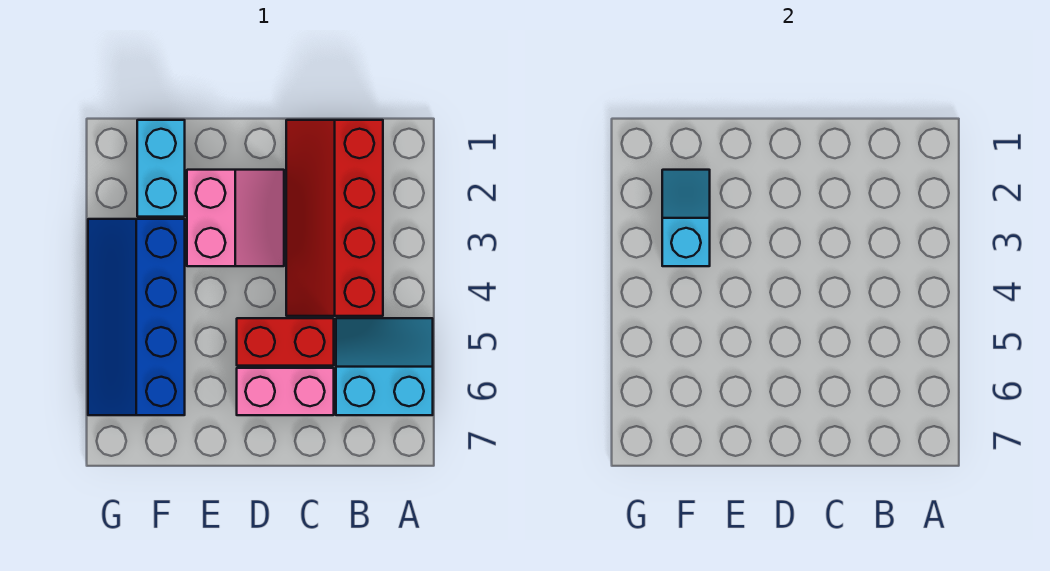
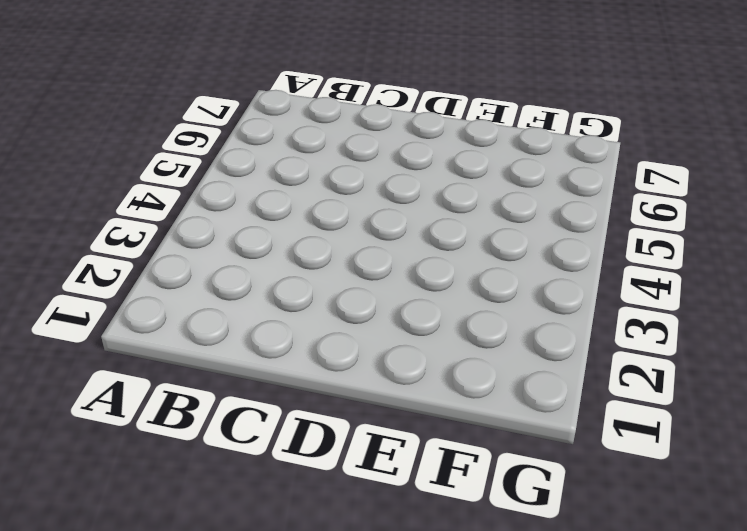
none -> cyan slope A5:B6 level 1 top 6
none -> red slope B1:C4 level 1 top B

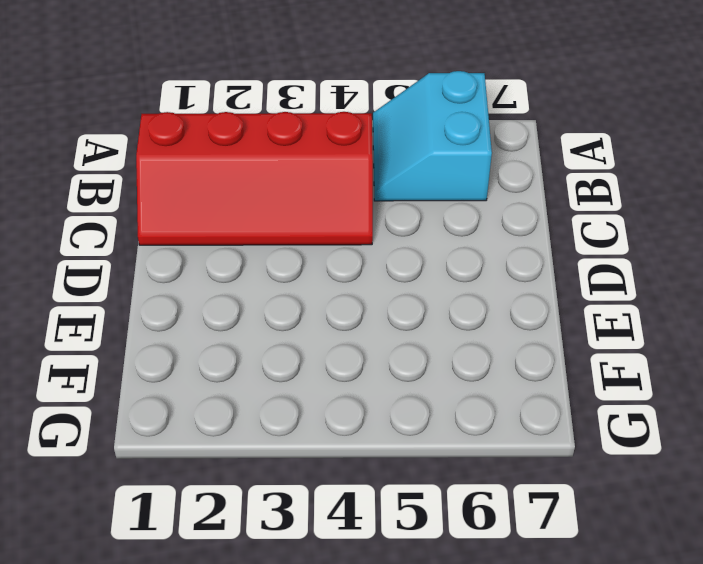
none -> red brick C5:D5 level 1
none -> pink brick C6:D6 level 1

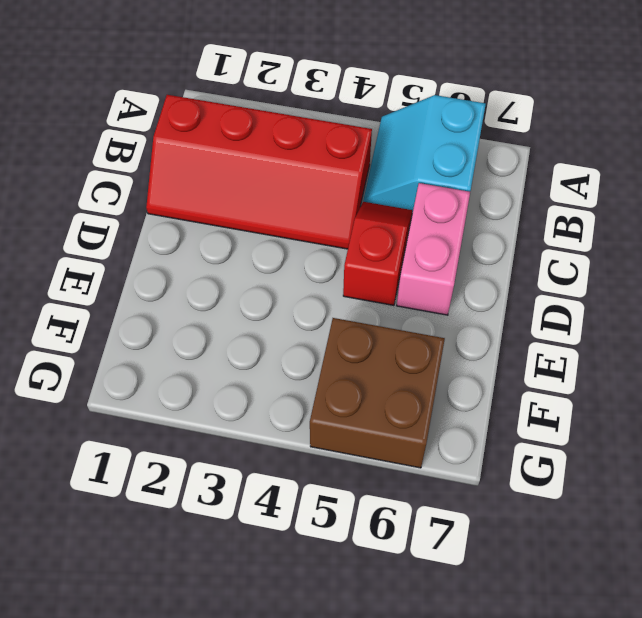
red slope C5:D5 level 1 top D -> red brick C5:D5 level 1
brown brick F5:G6 level 1 -> blue slope F3:G6 level 1 top F
none -> pink slope D2:E3 level 1 top E
none -> cyan brick F1:F2 level 1

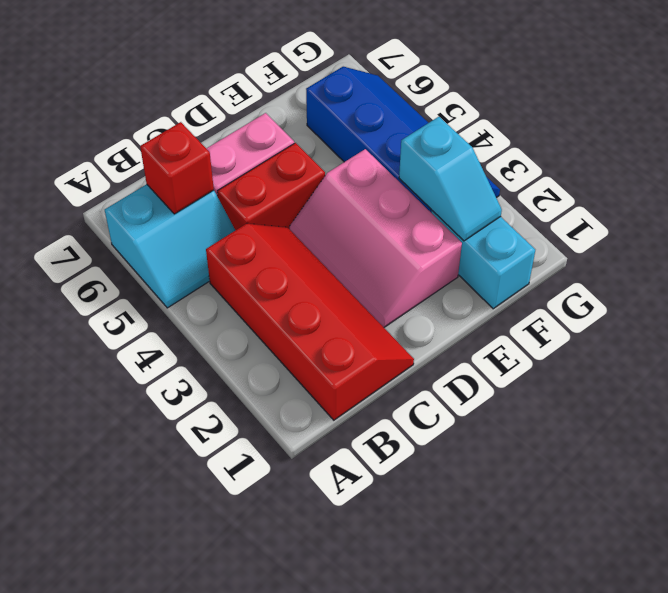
red brick B6 level 2 -> none
pink slope D2:E4 level 1 top E -> pink slope D2:E3 level 1 top E

